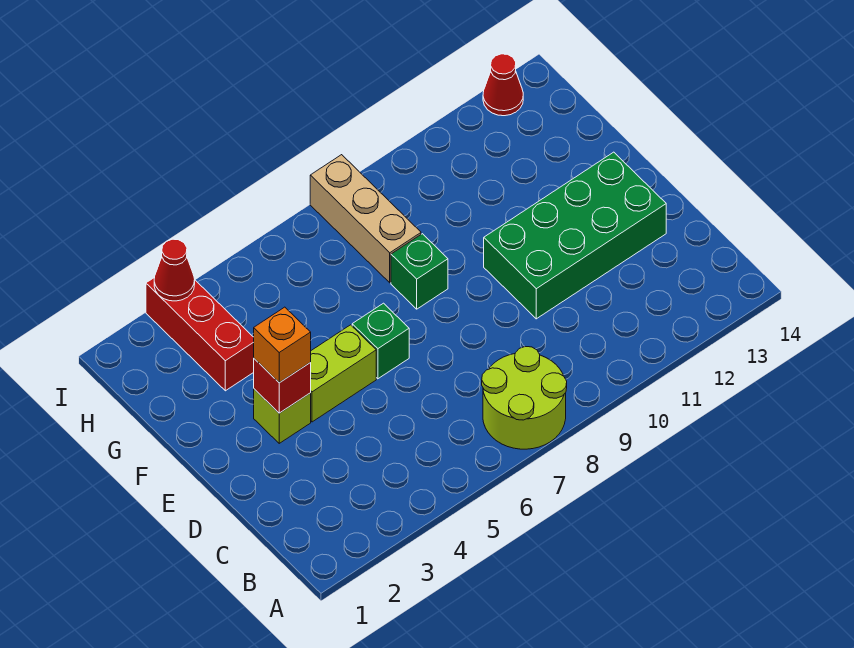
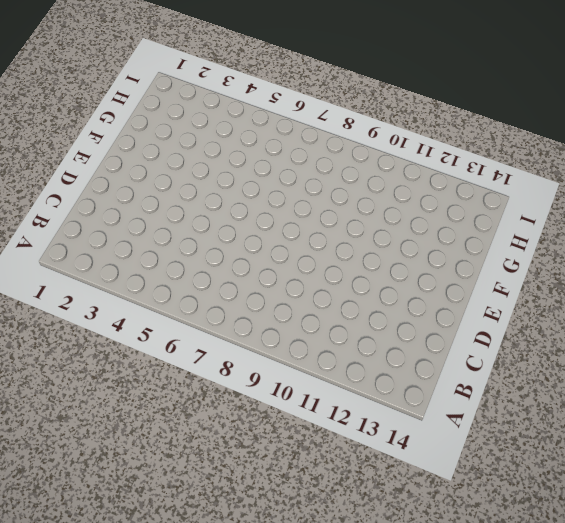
none -> lime round brick A7:B8 level 1
none -> green brick D10:E13 level 1
none -> lime brick E3 level 1

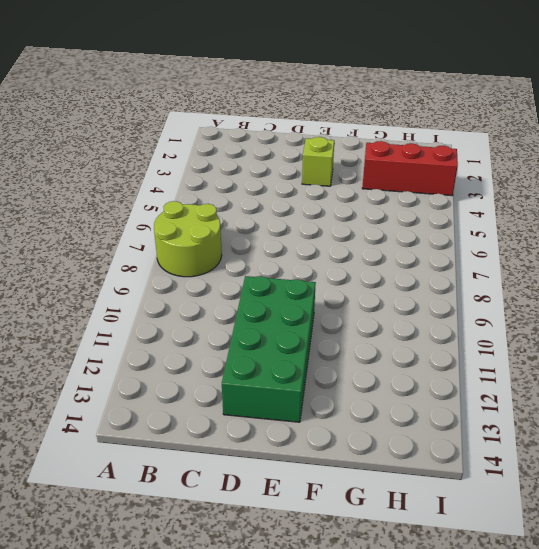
none -> lime brick E4:E5 level 1
none -> green brick E6 level 1
none -> green brick F8 level 1

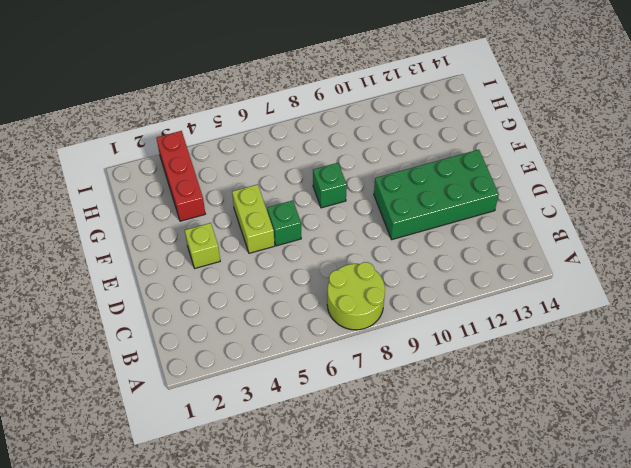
lime brick E5:F5 level 1 -> lime brick E4:E5 level 1
none -> tan brick G8:I8 level 1
none -> red cone I13 level 1
none -> red brick E3 level 2

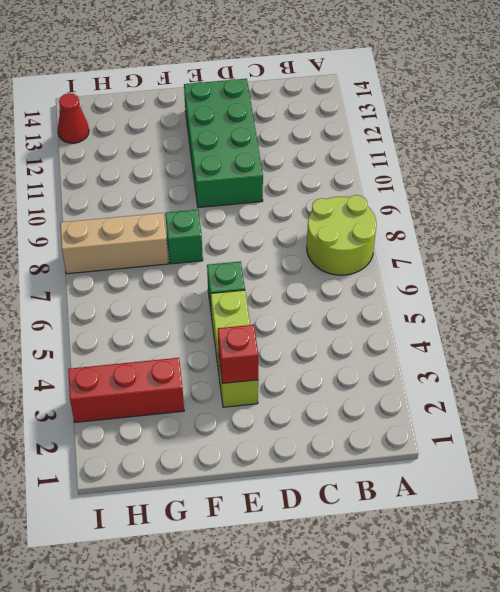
none -> red cone I3 level 2
none -> orange brick E3 level 3

